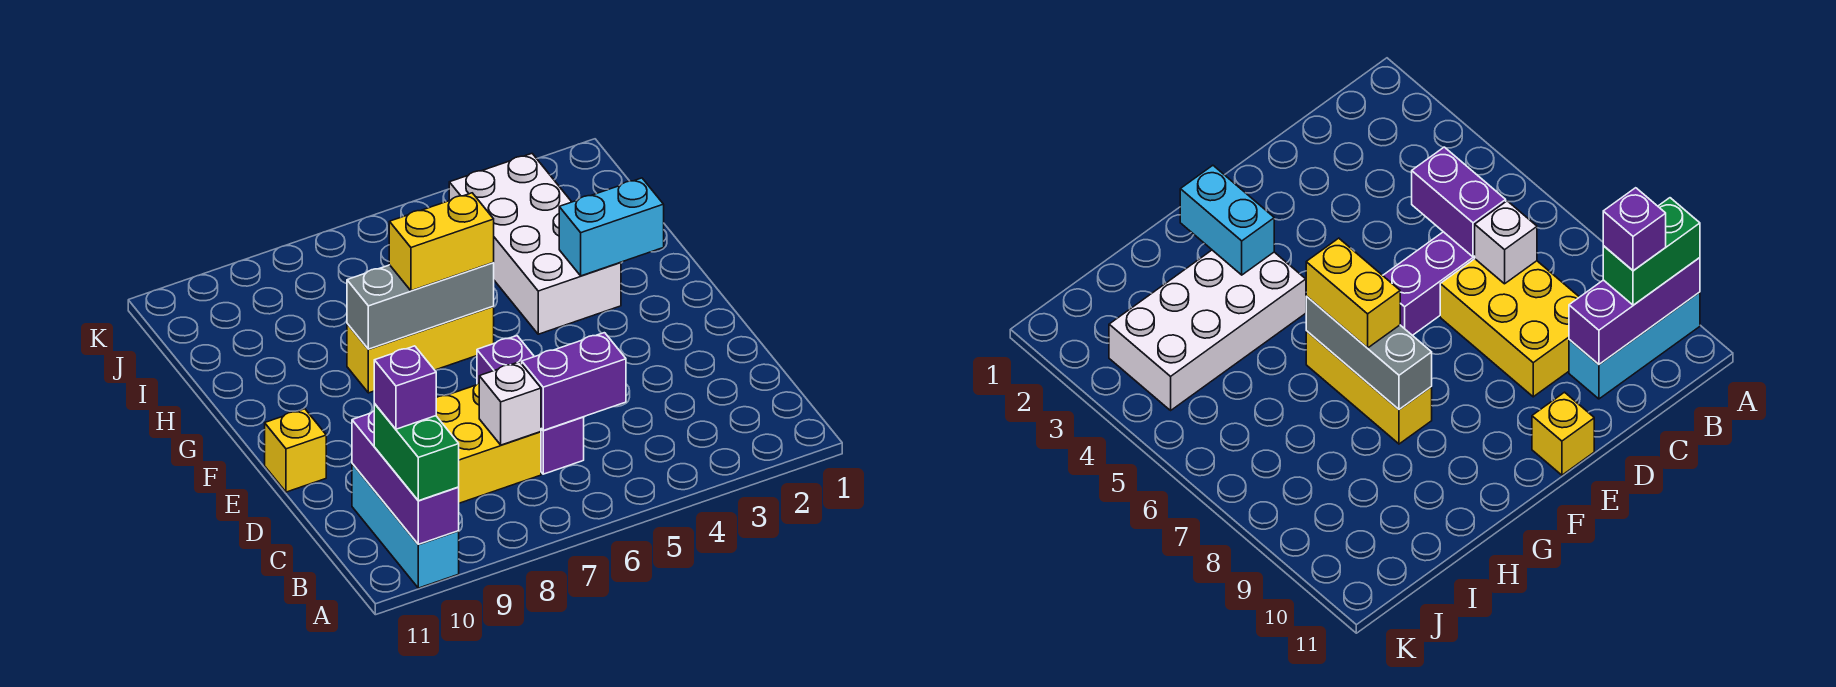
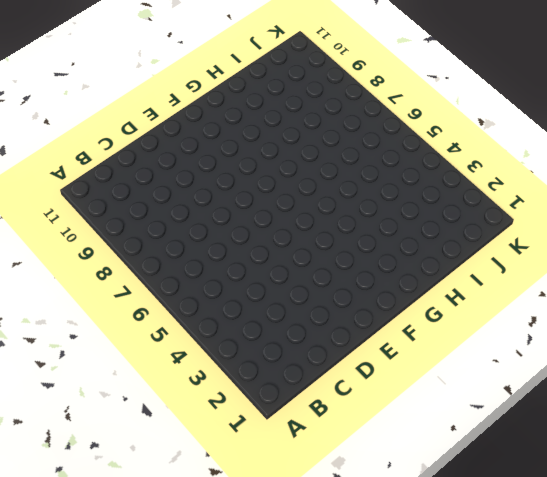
none -> cyan brick A10:C10 level 1
none -> purple brick C6:E6 level 1
none -> yellow brick C7:D9 level 1

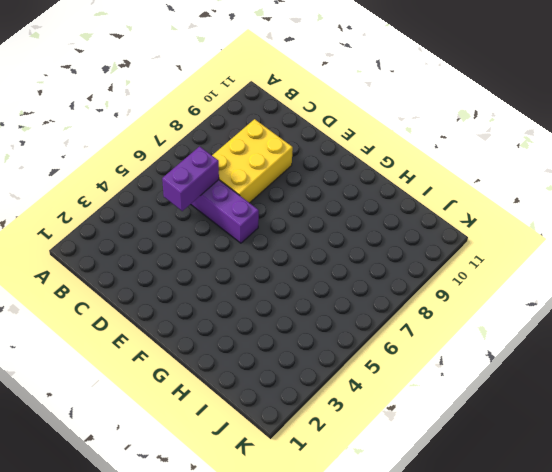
none -> cyan brick A10:C10 level 1
none -> yellow brick E11 level 1
none -> white brick G3:J4 level 1

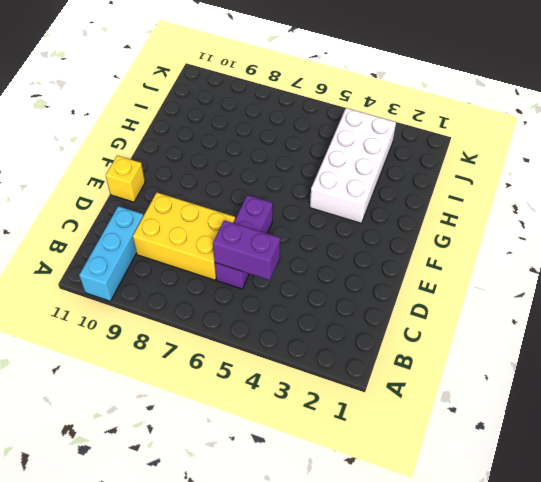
none -> yellow brick G6:G8 level 1
none -> purple brick A10:C10 level 2
none -> white brick C7 level 2

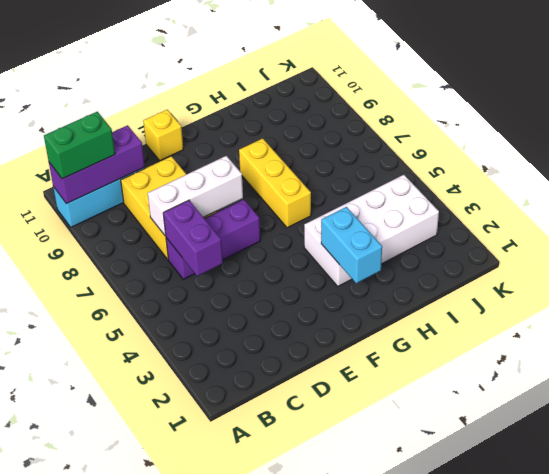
white brick C7:E7 level 2 -> white brick C7 level 2
none -> grey brick G6:G8 level 2
none -> yellow brick G6:G7 level 3
none -> purple brick B10 level 4

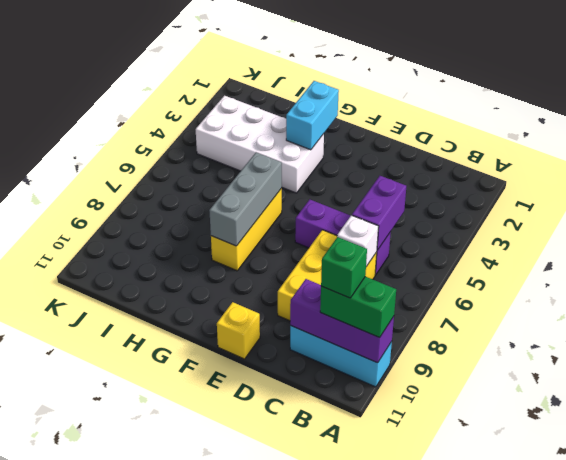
green brick B10 level 4 -> purple brick B10 level 4
none -> yellow brick G6:G7 level 3

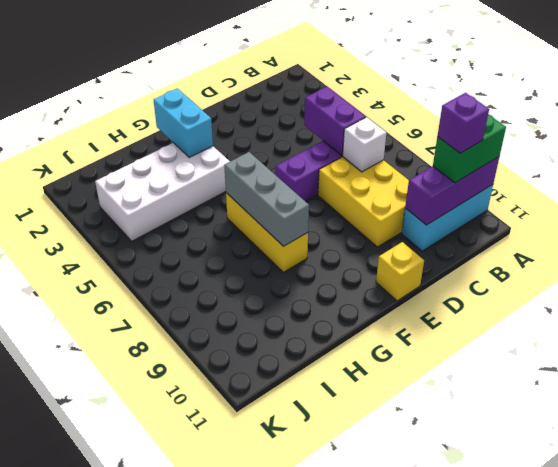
none -> yellow brick G6:G7 level 3

